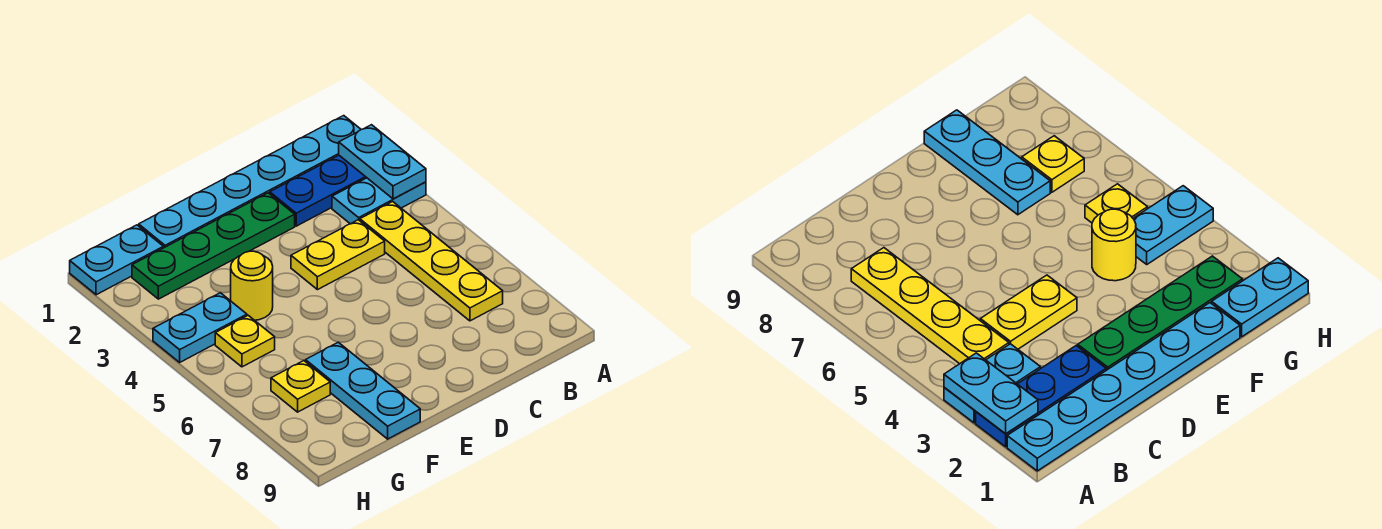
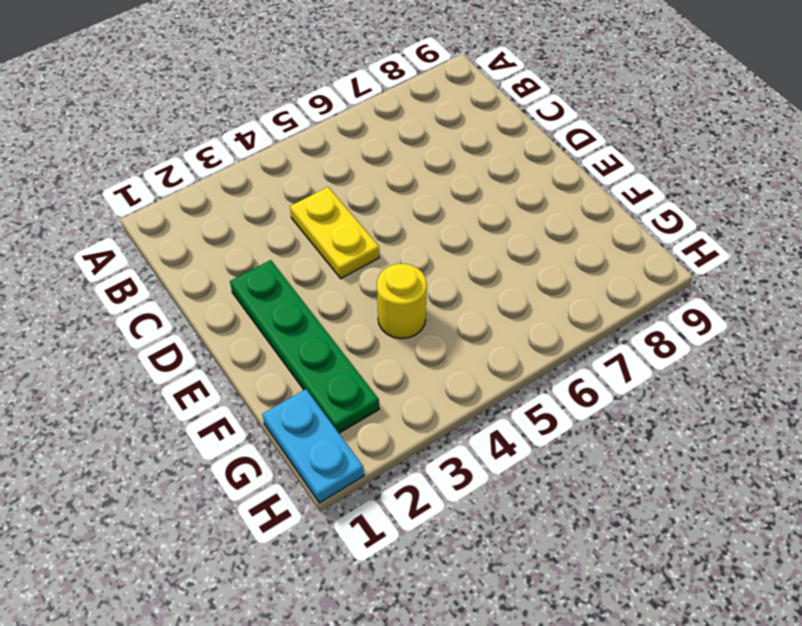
none -> cyan plate A1:F1 level 1
none -> blue plate A2:C2 level 1
none -> cyan plate A3:B3 level 1

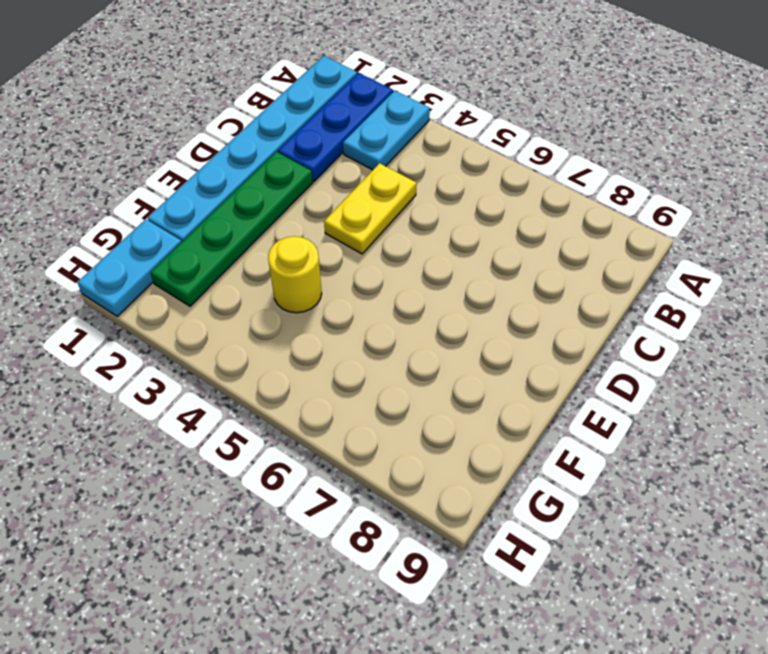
none -> yellow plate B4:B7 level 1
none -> cyan plate F7:F9 level 1
none -> cyan plate G4:H4 level 1

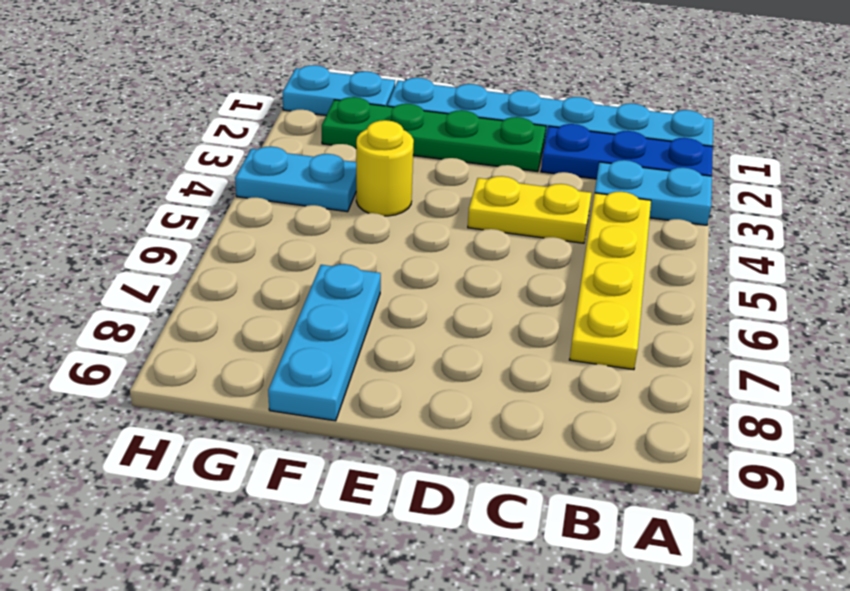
none -> yellow plate G5 level 1
none -> yellow plate G7 level 1
none -> cyan plate A2:A3 level 2

